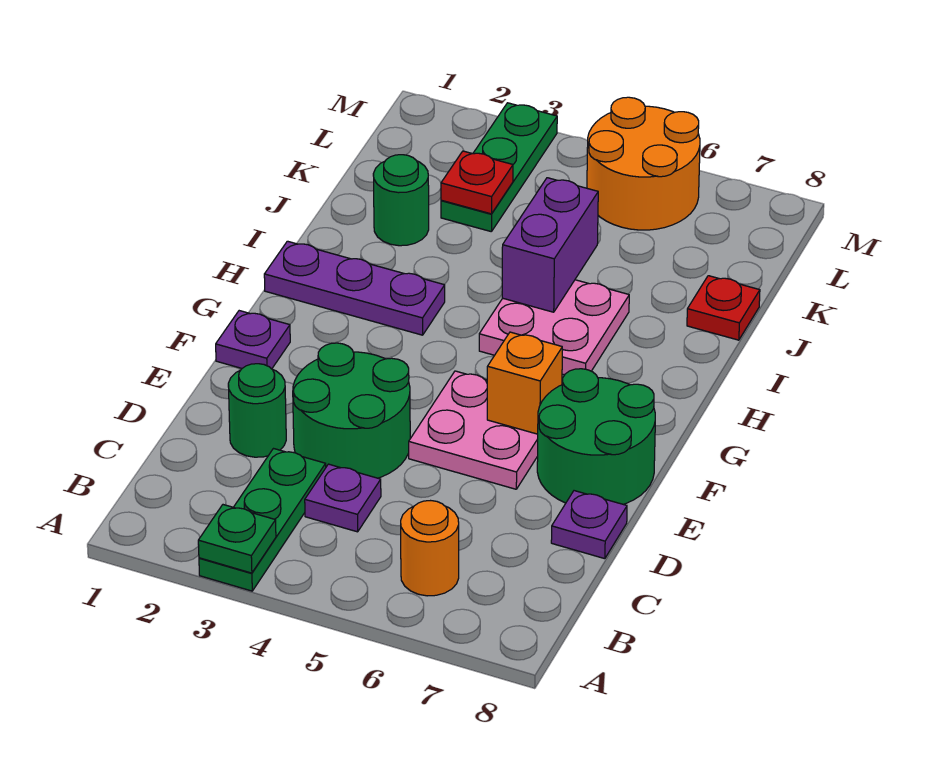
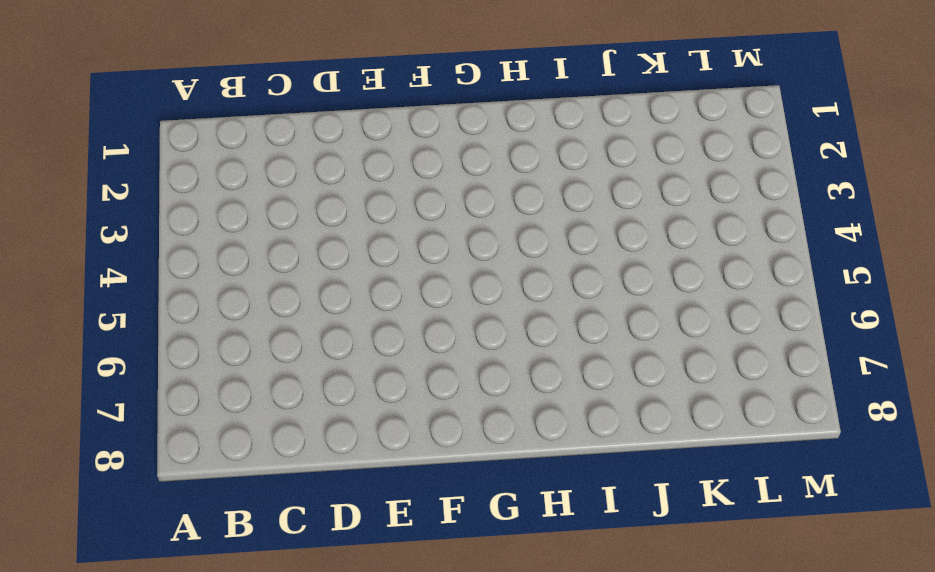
none -> green plate A3:C3 level 1
none -> orange round brick B6 level 1
none -> purple plate C4 level 1

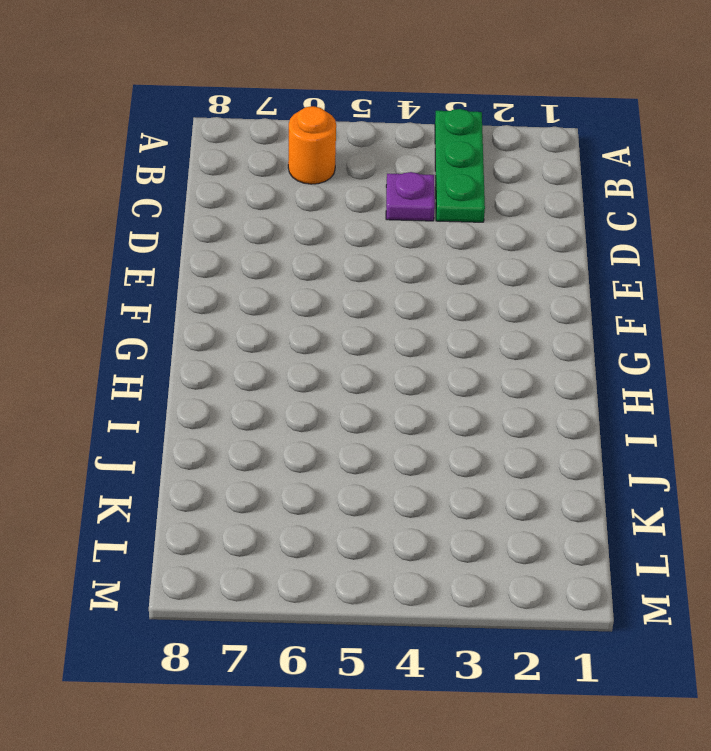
none -> green round brick D2 level 1
none -> green round brick D3:E4 level 1
none -> purple plate D8 level 1

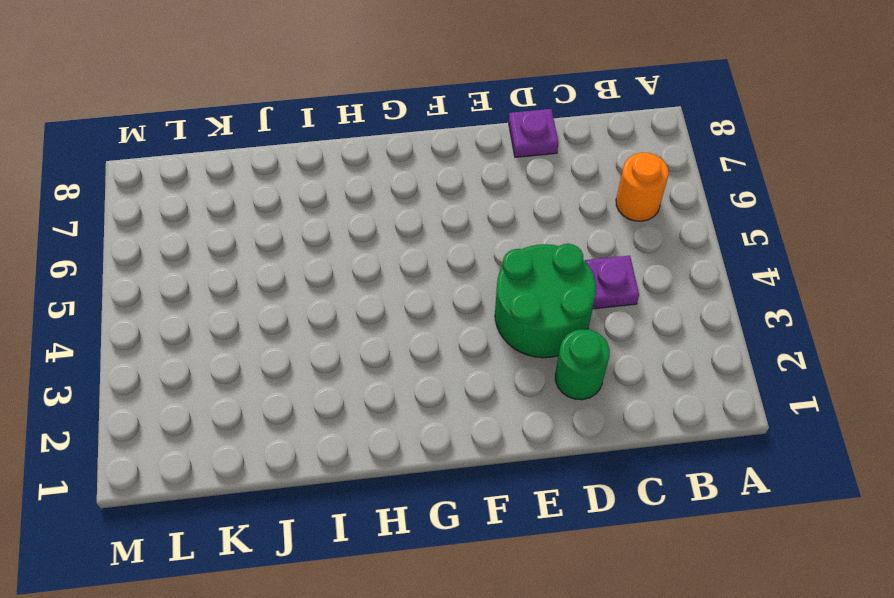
none -> green plate A3:C3 level 1
none -> pink plate E5:F6 level 1
none -> green round brick E7:F8 level 1

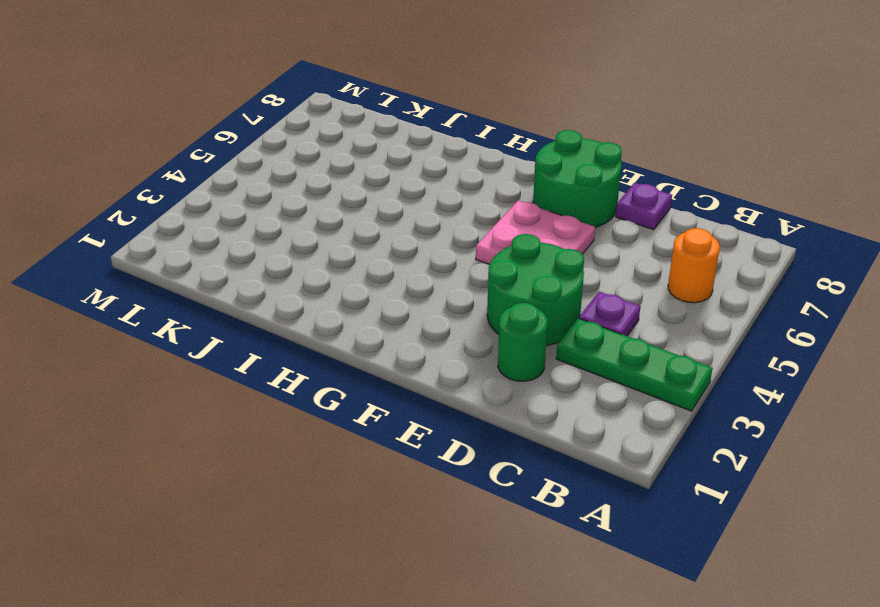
none -> purple plate F1 level 1
none -> purple plate H1:H3 level 1
none -> pink plate H5:I6 level 1

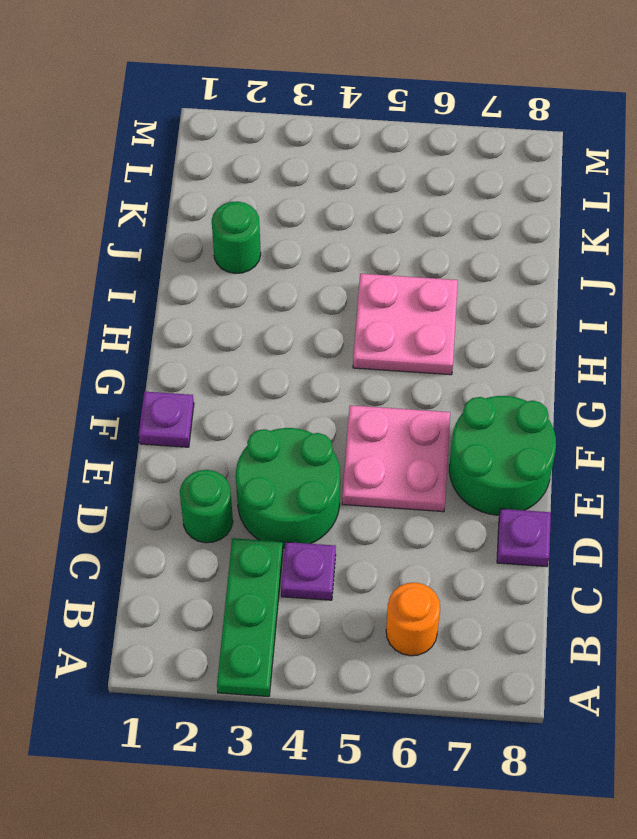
none -> purple plate H1:H3 level 1
none -> red plate J8 level 1
none -> green plate K3:M3 level 1

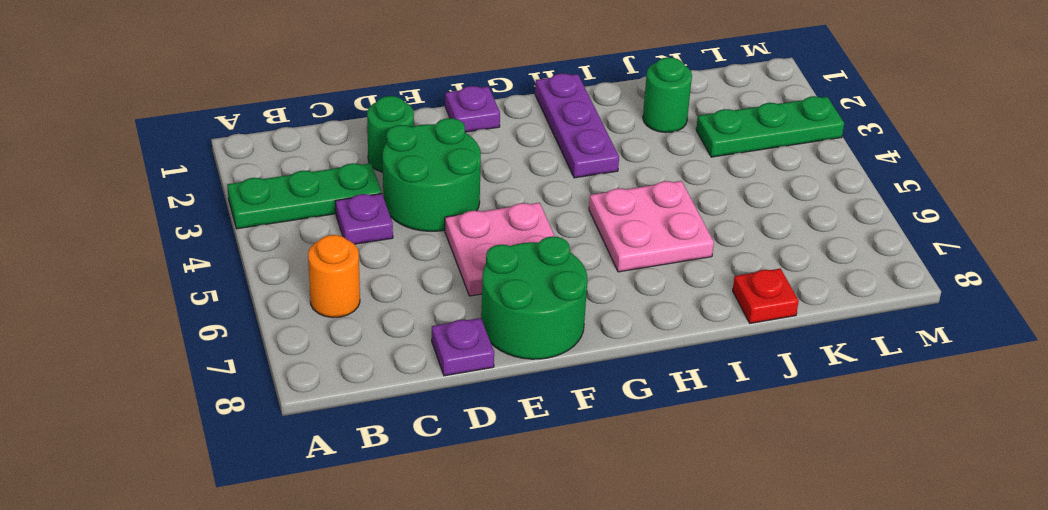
none -> orange round brick L5:M6 level 1
none -> green plate A3 level 2
none -> orange brick F6 level 2

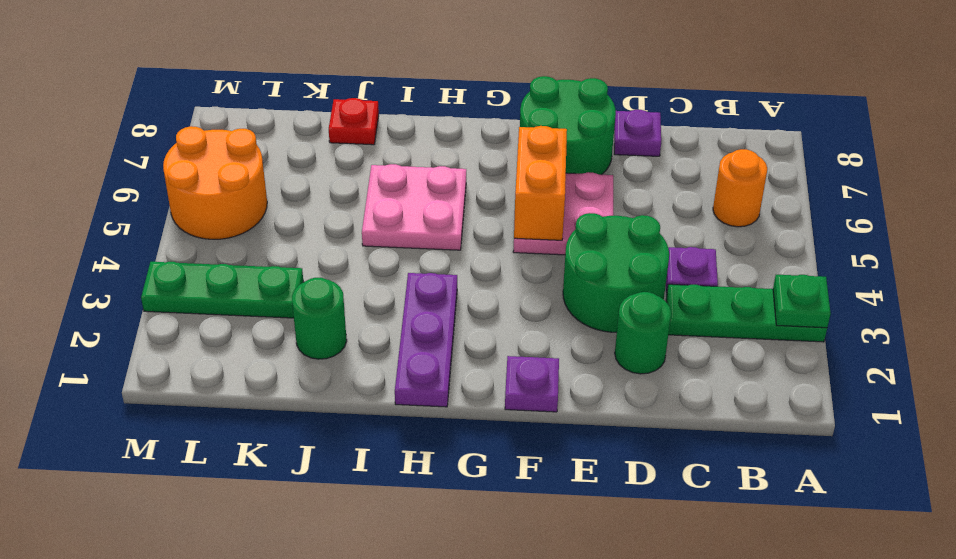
orange brick F5:F6 level 2 -> orange brick F6 level 2
none -> purple brick I5:J5 level 2
none -> red plate K3 level 2

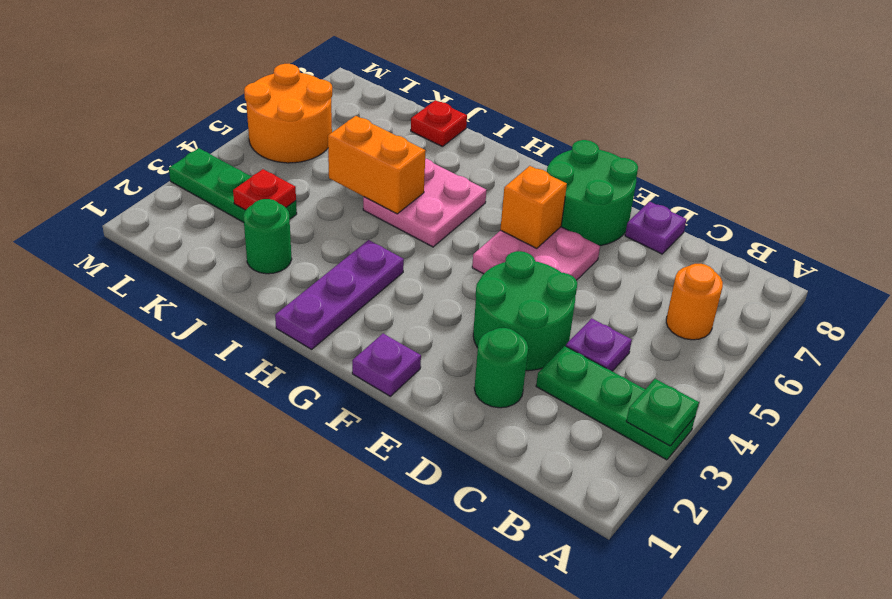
orange brick I5:J5 level 2 -> purple brick I5:J5 level 2

